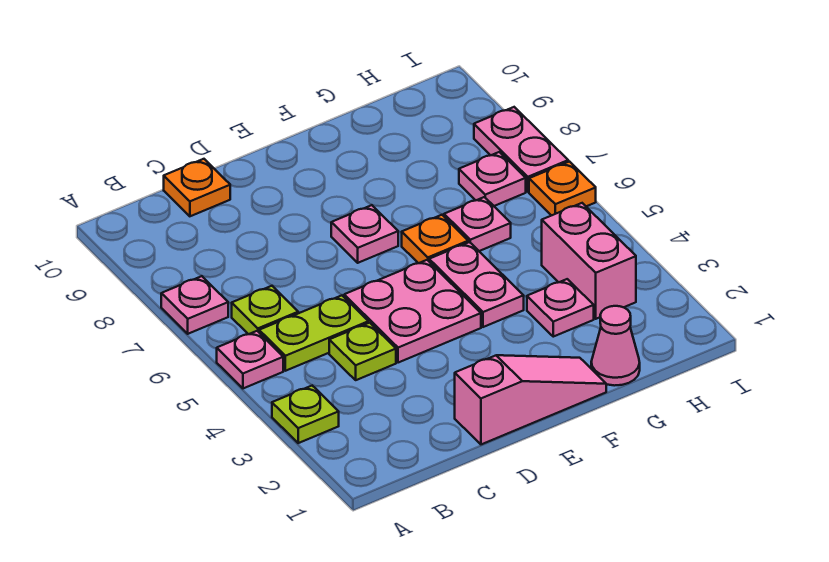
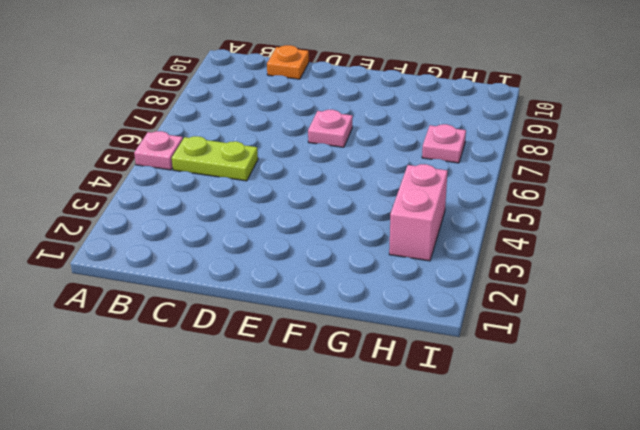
none -> lime plate A3 level 1
none -> pink plate A7 level 1
none -> lime plate B6 level 1

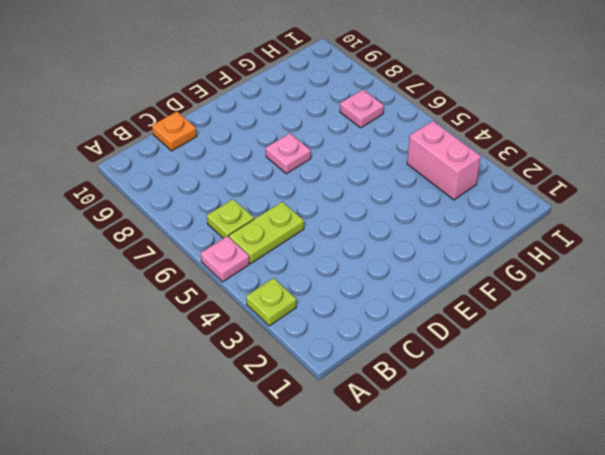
none -> pink plate A7 level 1
none -> lime plate C4 level 1
none -> pink slope D1:F1 level 1 top D

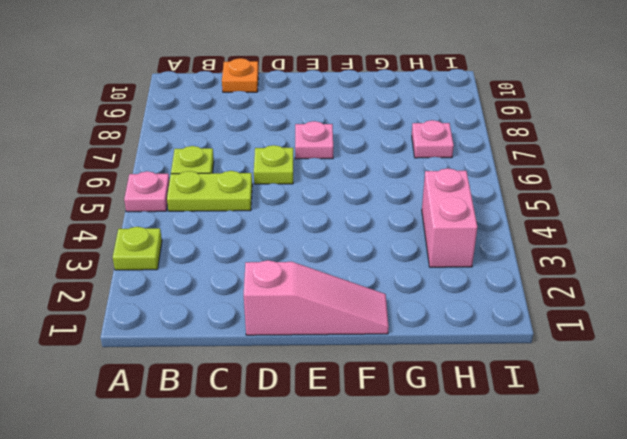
lime plate D6 level 1 -> lime plate C4 level 1
none -> pink plate A7 level 1
none -> pink plate D4:E5 level 1
none -> pink plate F4:F5 level 1

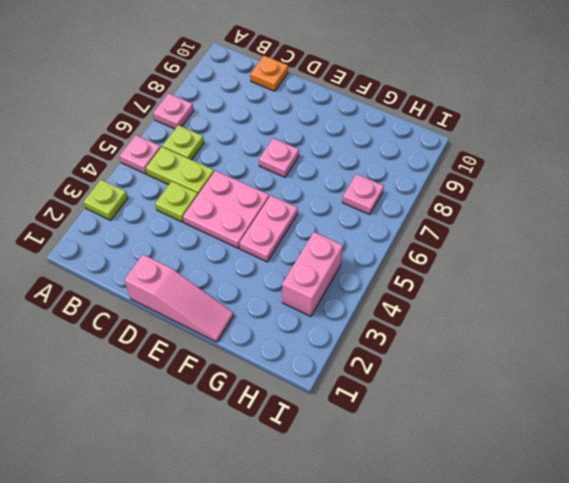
none -> orange plate F6 level 1
none -> pink cone G1 level 1
none -> pink plate G3 level 1

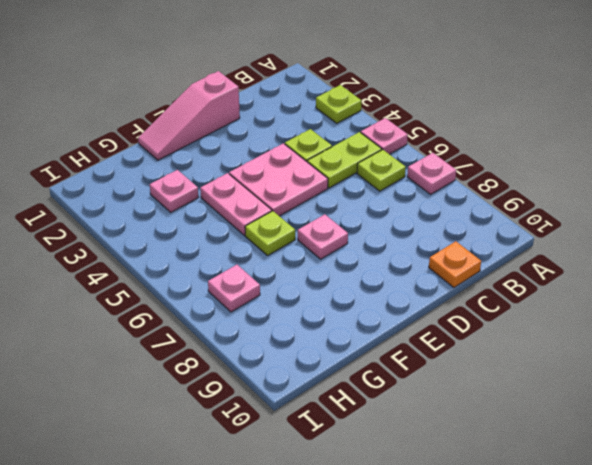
lime plate F6 level 1 -> orange plate F6 level 1
none -> pink cone G1 level 1
none -> pink plate G6 level 1
none -> pink brick H3:H4 level 1

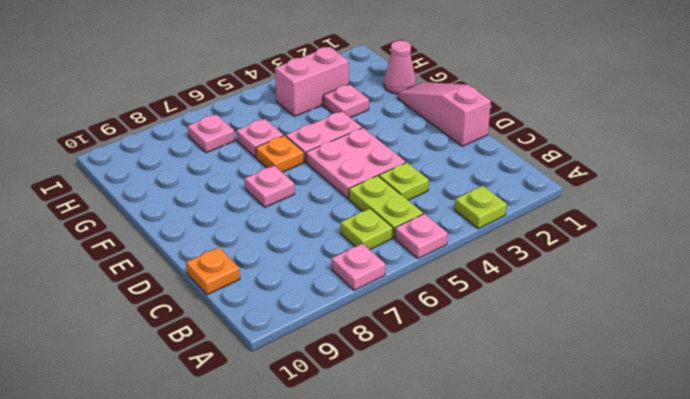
none -> orange plate I6 level 1
none -> pink plate I7:I8 level 1

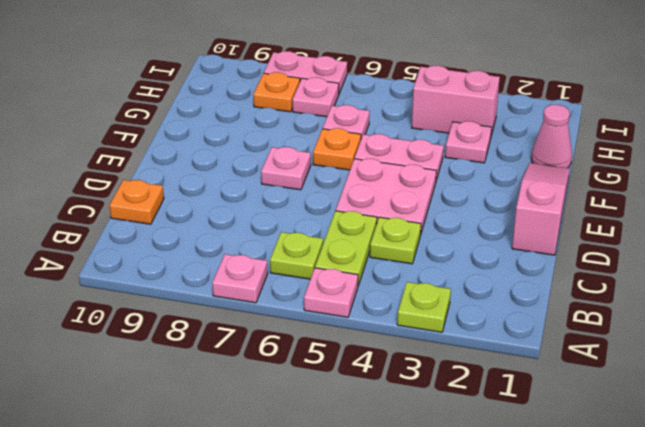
orange plate H8 level 1 -> orange plate I6 level 1

